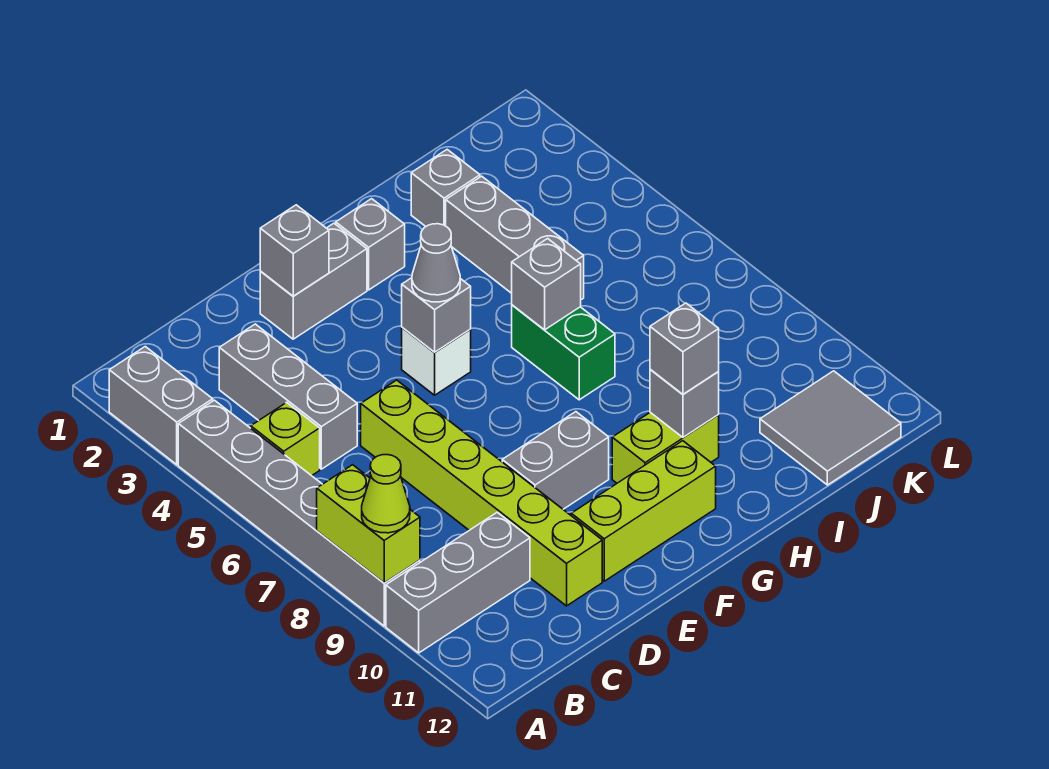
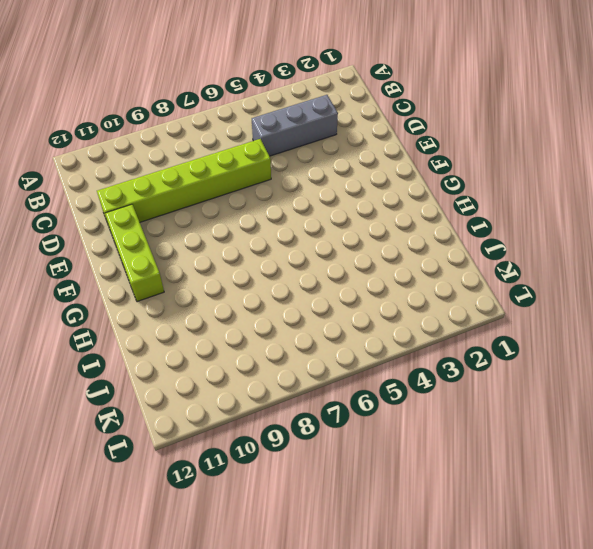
none -> grey brick A2:A3 level 1
none -> grey brick A4:A9 level 1
none -> grey brick A10:C10 level 1

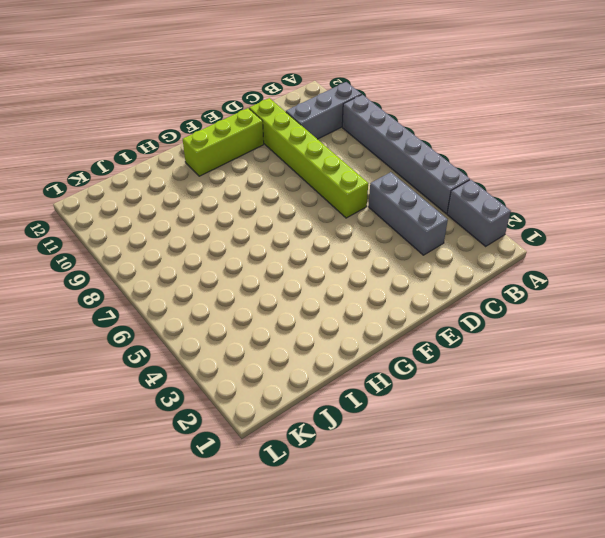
none -> lime brick B5 level 1
none -> grey brick E2:F2 level 1
none -> grey brick E9:F9 level 1

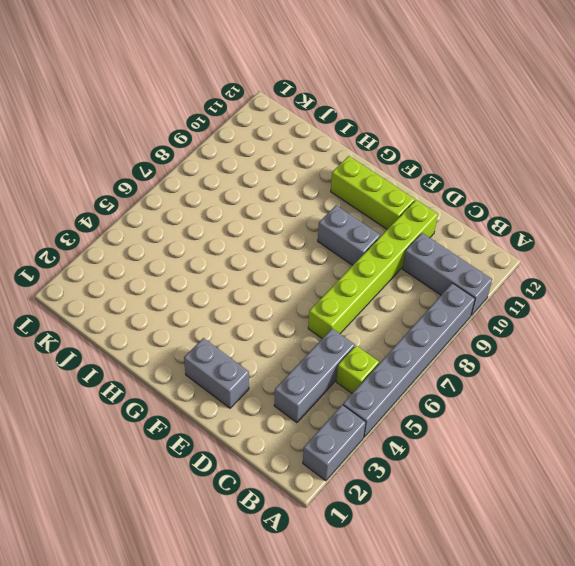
none -> white brick F5 level 1
none -> grey brick G2 level 1
none -> lime brick G10:H10 level 1

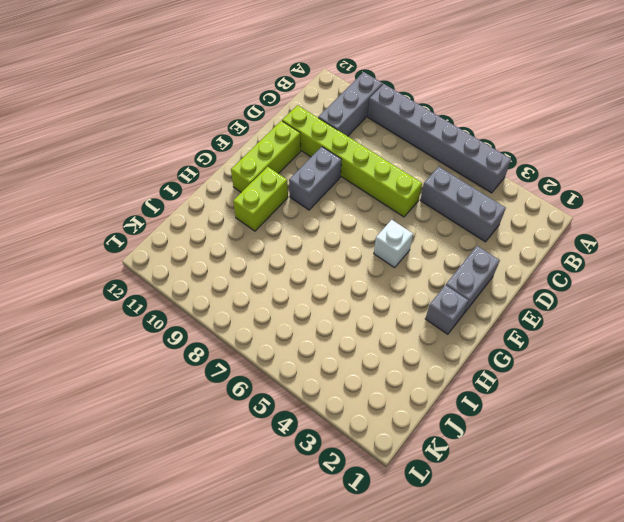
none -> grey brick A2:A3 level 1
none -> lime brick B5 level 1
none -> green brick H6:H7 level 1

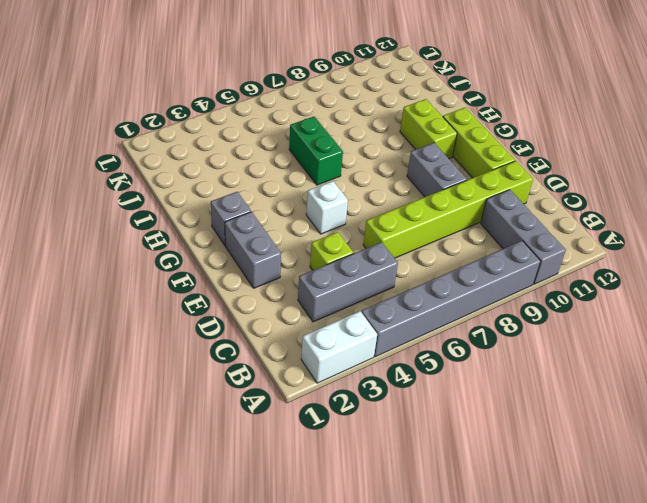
white brick A2:A3 level 1 -> grey brick A2:A3 level 1
lime brick D4 level 1 -> lime brick B5 level 1
green brick H6:I6 level 1 -> green brick H6:H7 level 1
none -> grey brick I2 level 1
none -> grey brick I3:I5 level 1
none -> grey tile J11:K12 level 1

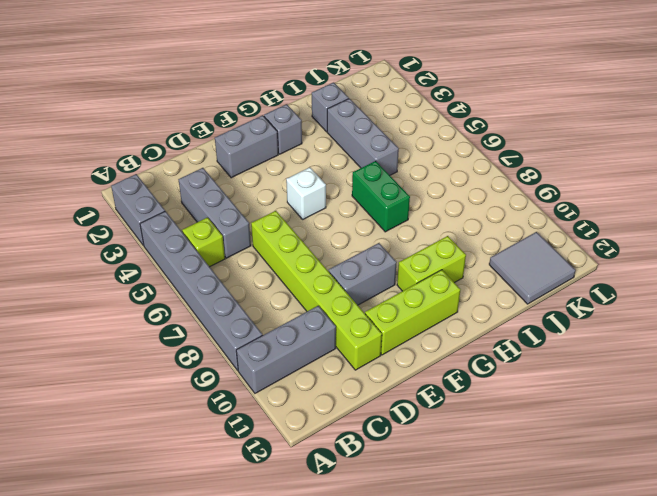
none -> lime brick A8:A9 level 2
none -> grey brick E2 level 2
none -> grey brick F5 level 2

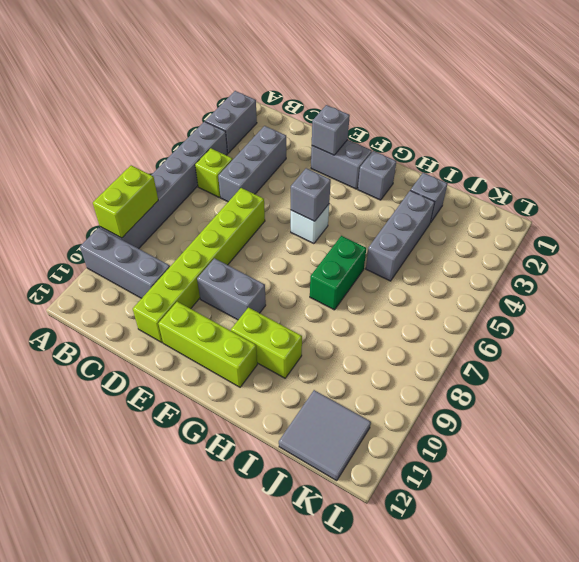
none -> grey brick H6 level 2
none -> grey brick H10 level 2
none -> lime cone A9 level 3

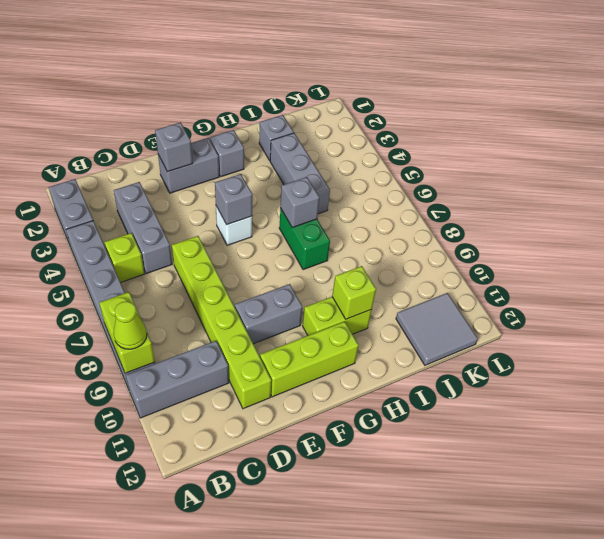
lime brick H10 level 2 -> grey brick H10 level 2
none -> grey cone F5 level 3
none -> grey brick H10 level 3

